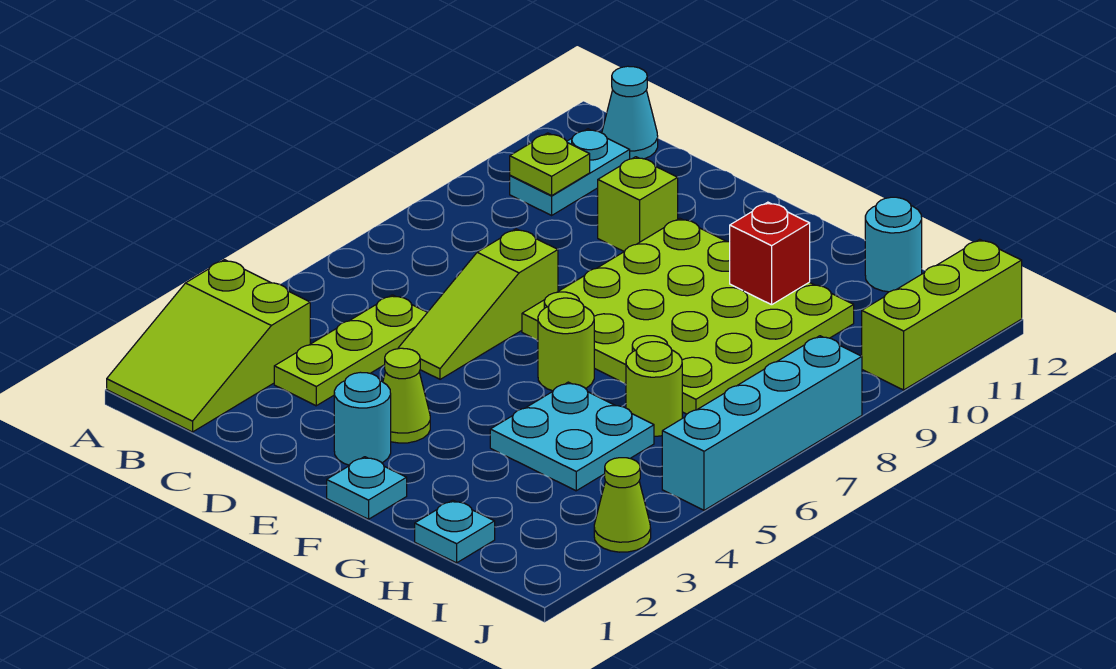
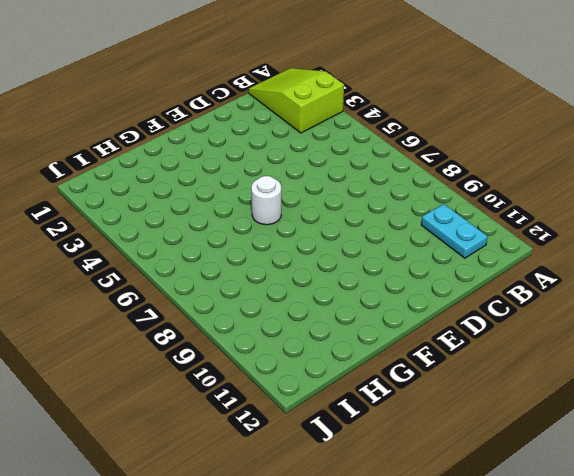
white round brick F6 level 1 -> lime round brick F6 level 1
none -> cyan cone B12 level 1
none -> lime plate C3:C5 level 1
none -> lime slope D5:D7 level 1 top 7

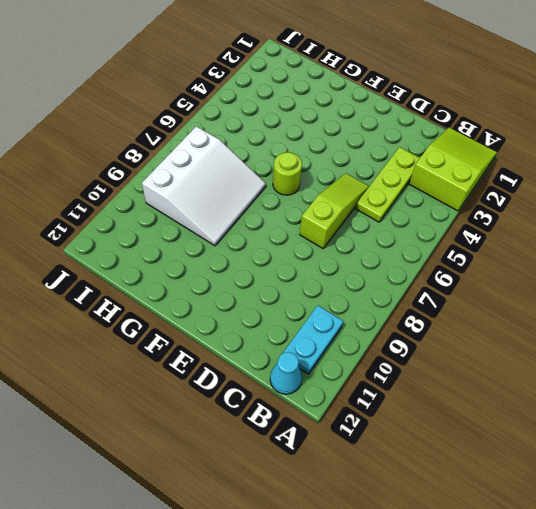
white slope G7:I9 level 1 top I -> lime plate E7:H10 level 1
none -> lime brick D10 level 1
none -> cyan round brick E2 level 1
none -> lime cone E3 level 1

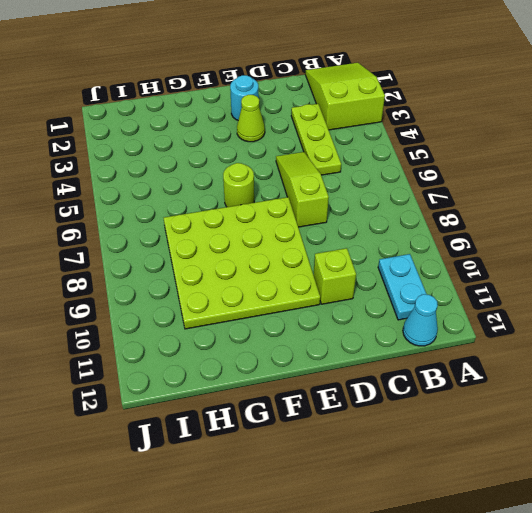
none -> cyan plate F1 level 1
none -> cyan plate G4:H5 level 1
none -> cyan plate H1 level 1

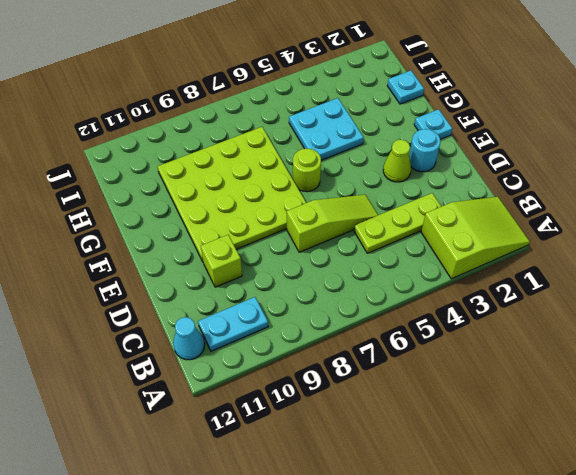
none -> lime round brick H6 level 1
none -> cyan round brick H12 level 1
none -> lime cone J3 level 1

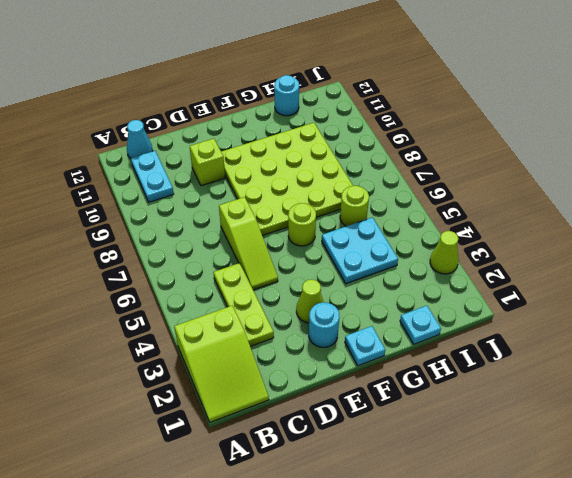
none -> cyan brick J5:J8 level 1
none -> lime brick J10:J12 level 1
none -> lime plate B10 level 2

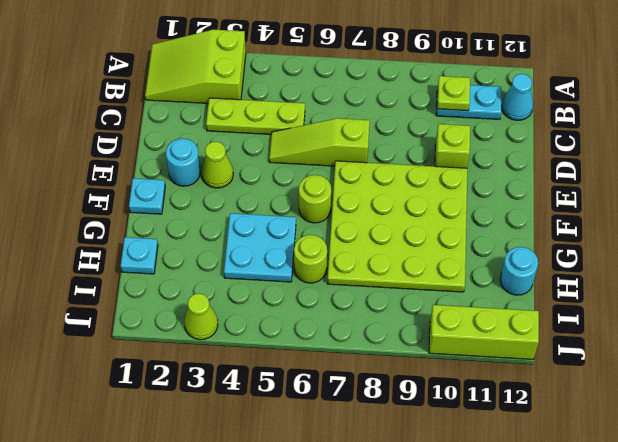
none -> cyan brick J5:J8 level 1
none -> red brick G10 level 2

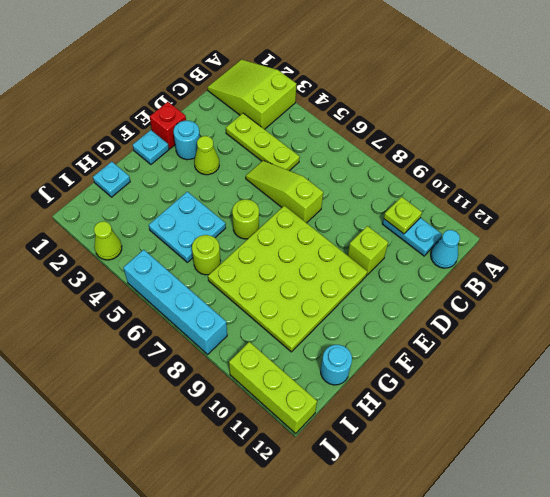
red brick E1 level 1 -> red brick G10 level 2

